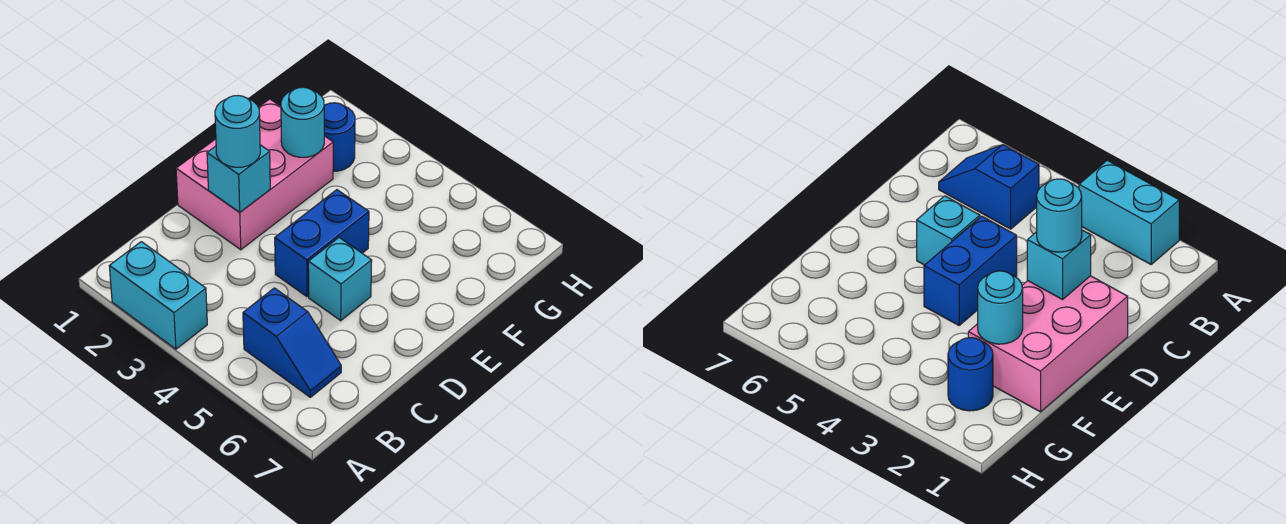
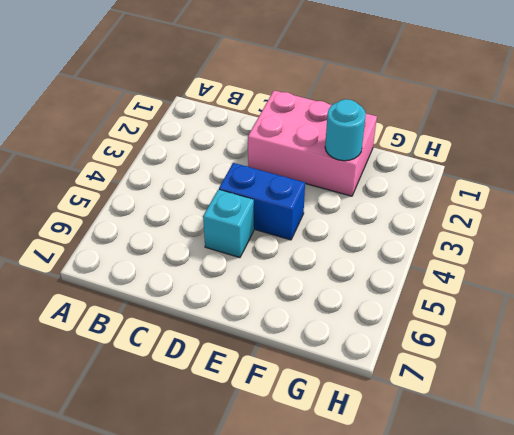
none -> cyan brick A2:A3 level 1
none -> blue slope B5:B6 level 1 top 5

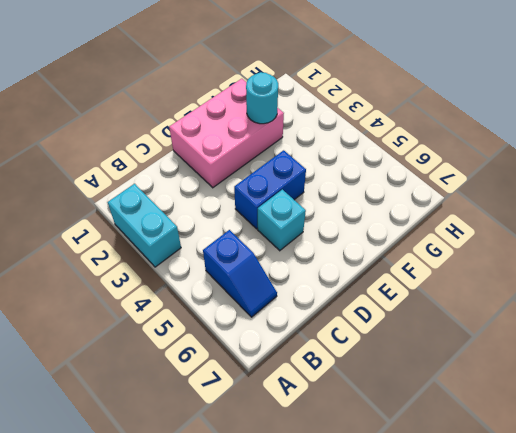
none -> blue round brick G2 level 1
none -> cyan brick D2 level 2

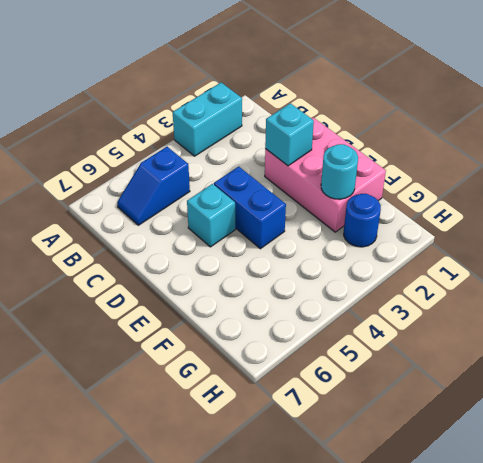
none -> cyan round brick D2 level 3

